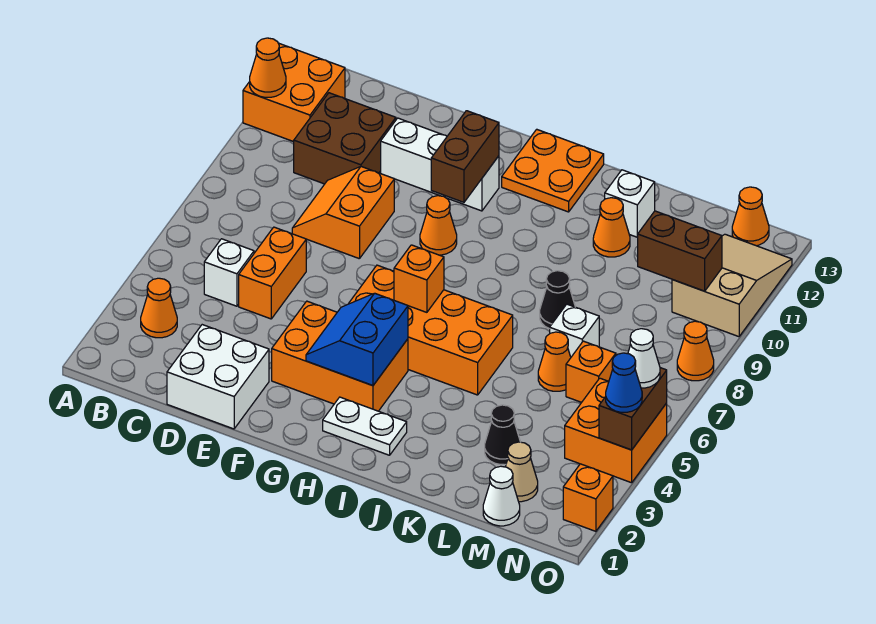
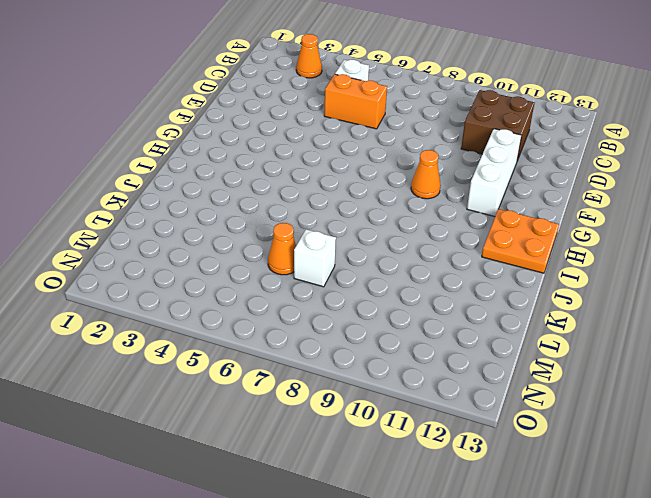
none -> orange brick A11:B12 level 1
none -> white brick D1:E2 level 1
none -> orange slope D8:E9 level 1 top E
none -> orange brick F3:H4 level 1

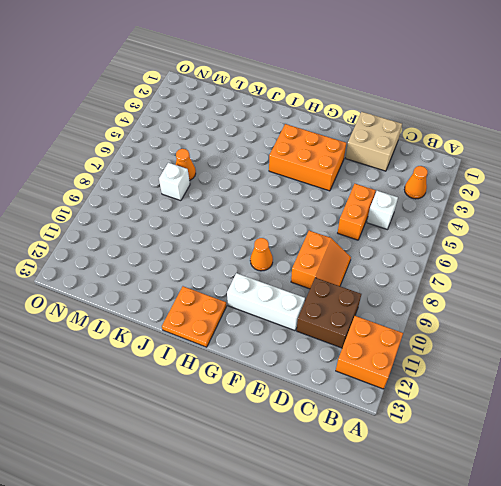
tan brick D1:E2 level 1 -> white brick D1:E2 level 1
none -> orange brick G5:J6 level 1
none -> white plate H2:I2 level 1
none -> black cone K8 level 1
none -> orange cone K11 level 1

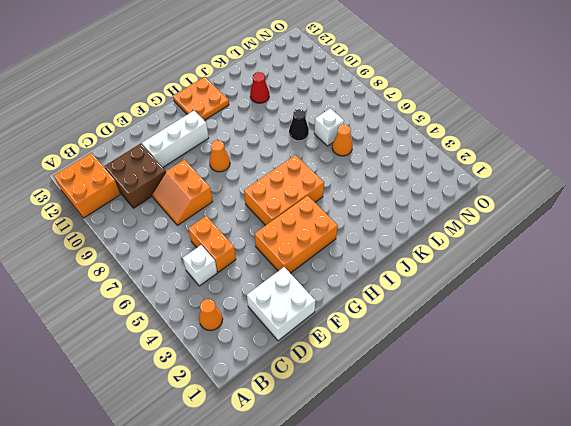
orange brick G5:I6 level 1 -> orange brick G5:J6 level 1
red cone K11 level 1 -> orange cone K11 level 1
none -> white plate H2:I2 level 1
none -> white brick K12 level 1
none -> black cone L3 level 1
none -> white cone M1 level 1

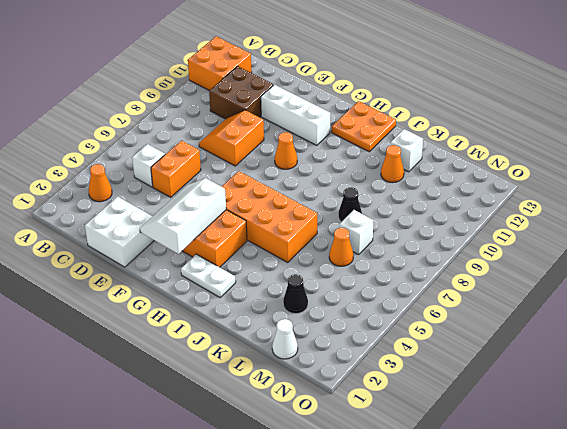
white slope F2:G4 level 2 top G -> blue slope G3:H4 level 2 top H
none -> tan cone M2 level 1
none -> orange brick M6 level 1
none -> orange brick N4:O5 level 1
none -> tan slope N10:O12 level 1 top 10

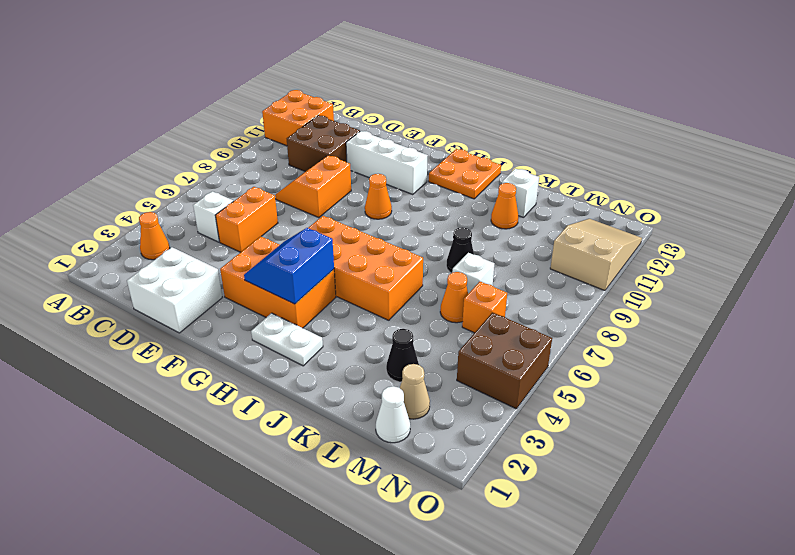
brown brick N4:O5 level 1 -> orange brick N4:O5 level 1
none -> orange cone N13 level 1
none -> orange brick O2 level 1
none -> orange cone O8 level 1
none -> orange cone A11 level 2

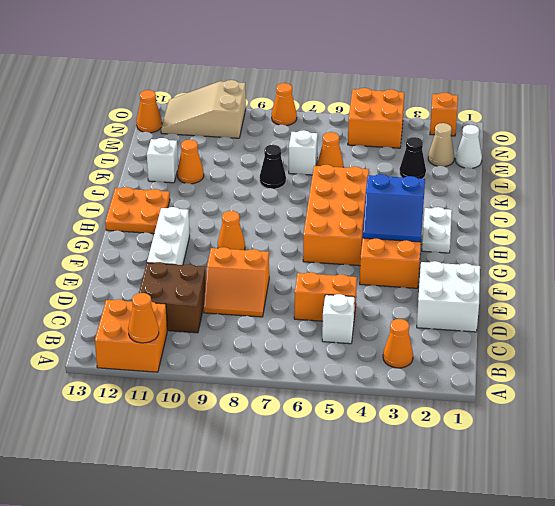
none -> orange brick M6 level 1
none -> brown brick G10:G11 level 2
none -> orange brick H6 level 2
none -> brown brick M10:N10 level 2

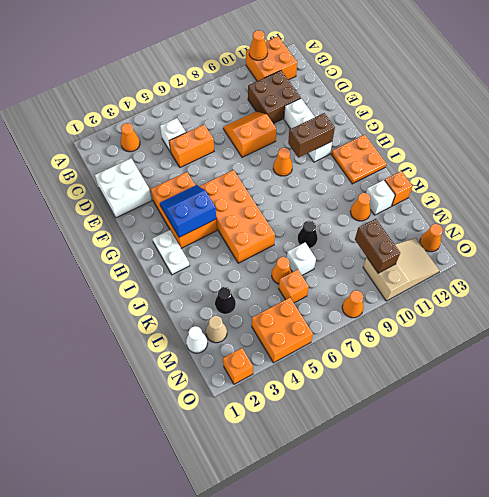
orange brick K13 level 1 -> orange brick H6 level 2
none -> brown brick O4:O5 level 2
none -> blue cone O4 level 3
none -> white cone O5 level 3

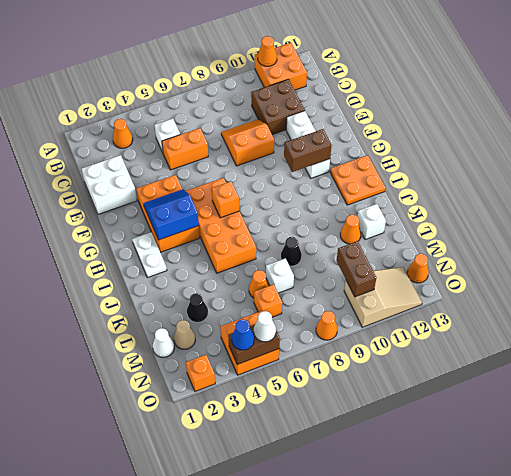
none -> orange cone G9 level 1

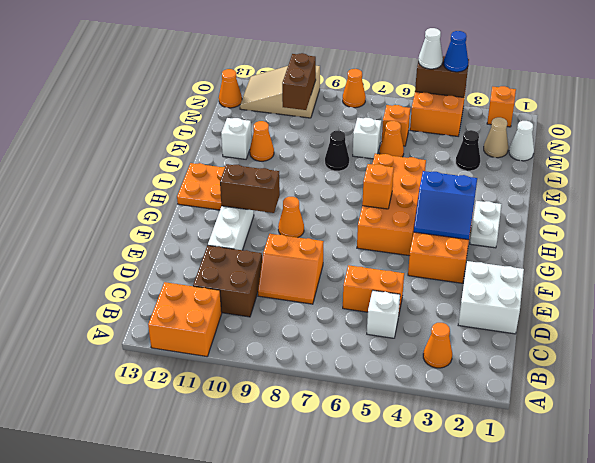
none -> orange cone A11 level 2

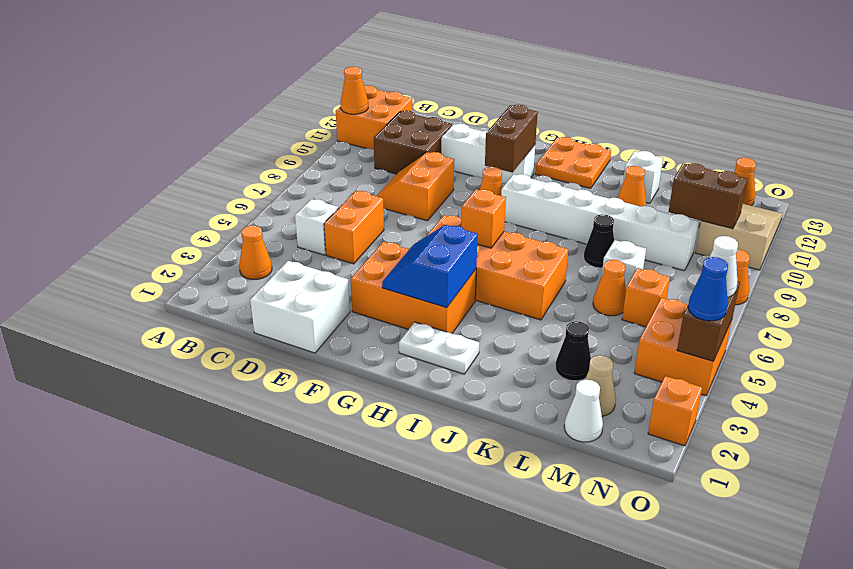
white brick H9:M9 level 1 -> none

